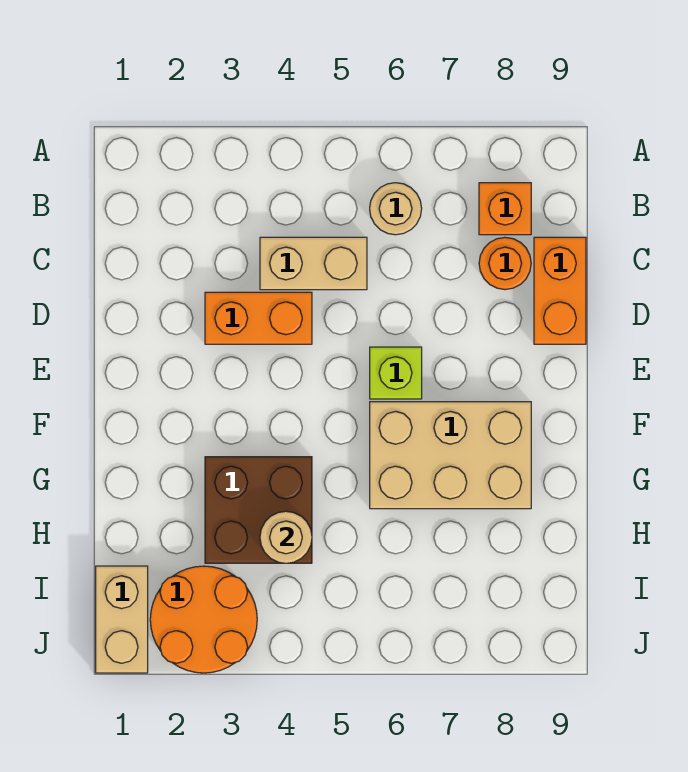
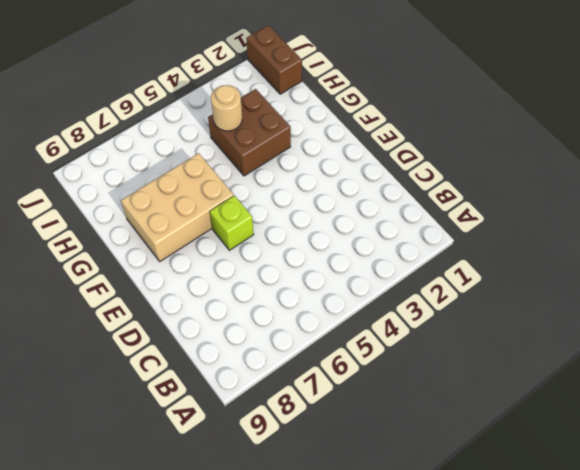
brown brick I1:J1 level 1 -> tan brick I1:J1 level 1
none -> tan round brick B6 level 1
none -> orange brick B8 level 1
none -> tan brick C4:C5 level 1

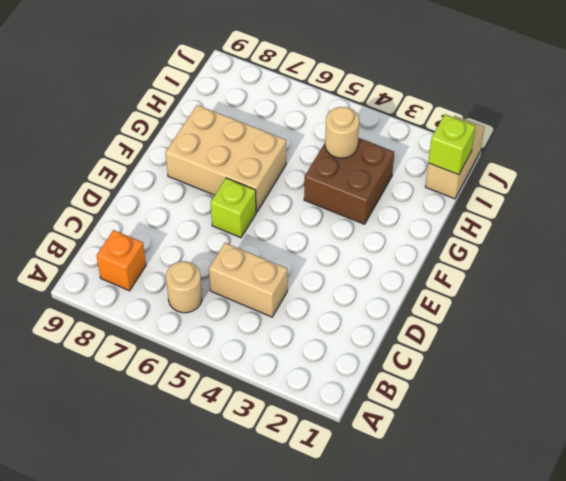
lime brick I1 level 2 -> none
none -> orange round brick C8 level 1
none -> orange brick C9:D9 level 1
none -> orange brick D3:D4 level 1

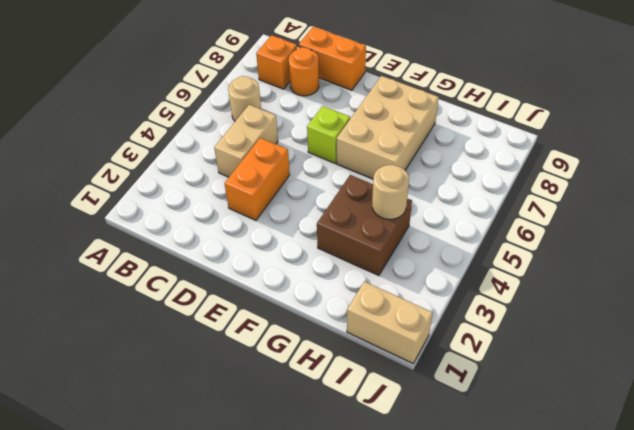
none -> orange round brick I2:J3 level 1

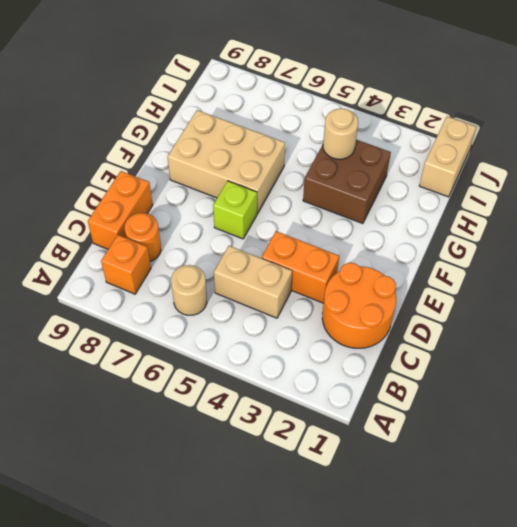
orange round brick C1:D2 level 1 -> orange round brick I2:J3 level 1

